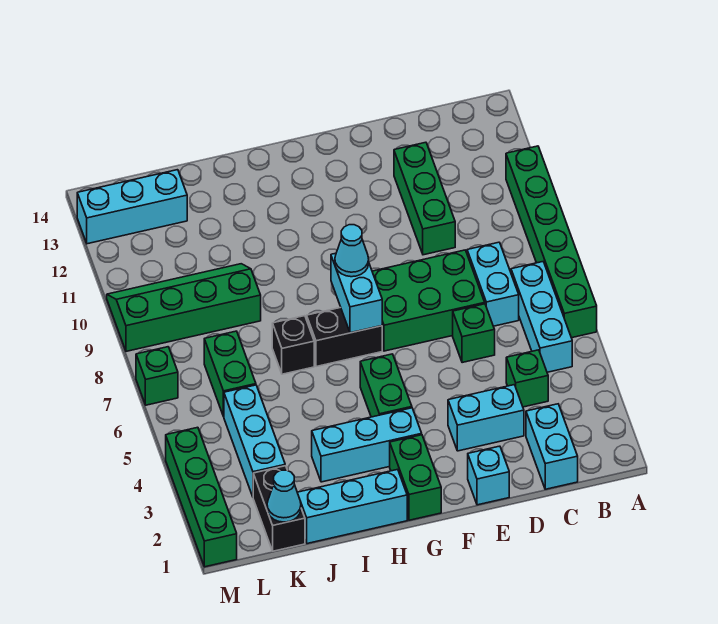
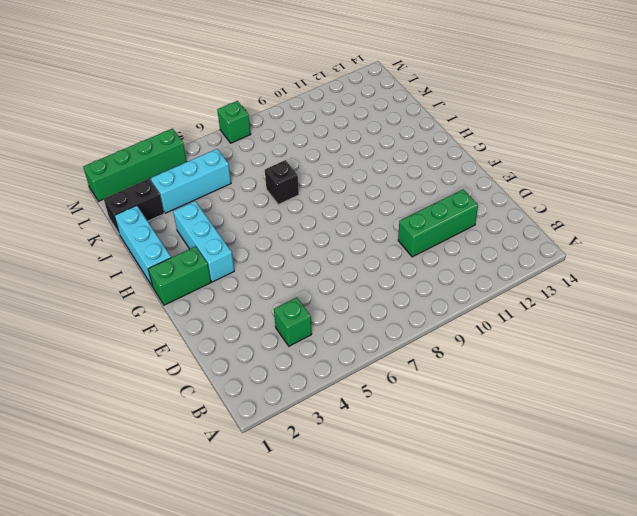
none -> green brick A6:A11 level 1
none -> cyan brick B5:B7 level 1
none -> cyan brick C1:C2 level 1

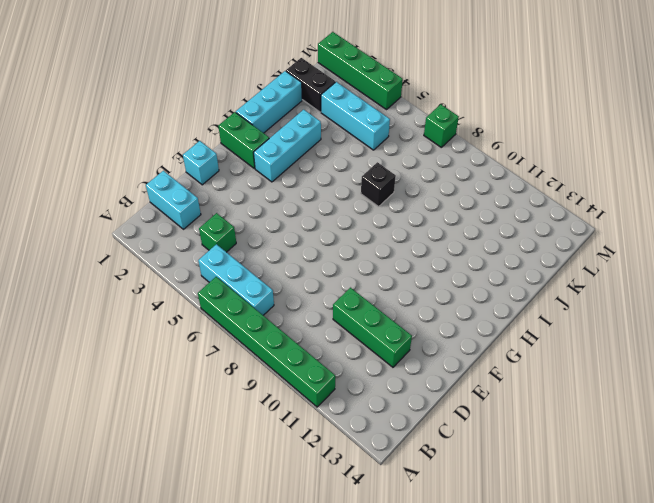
none -> cyan brick C7:C8 level 1
none -> cyan brick D3:E3 level 1
none -> green brick D6 level 1

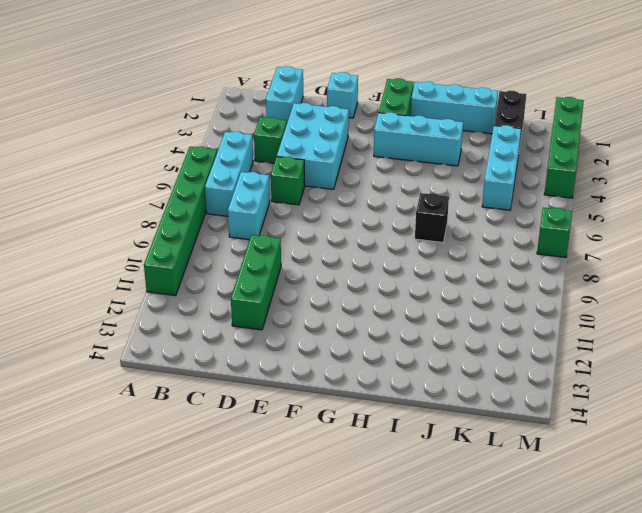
cyan brick D3:E5 level 1 -> cyan brick D3:E3 level 1
none -> green brick D7:F8 level 1
none -> green brick G4:G5 level 1
none -> black brick G7:H7 level 1

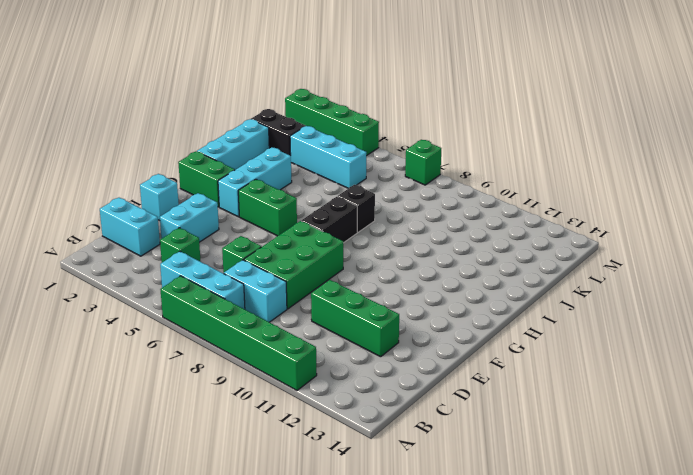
none -> green slope J9:M10 level 1 top 9
none -> green brick K6:K7 level 1
none -> cyan brick K13:M13 level 1

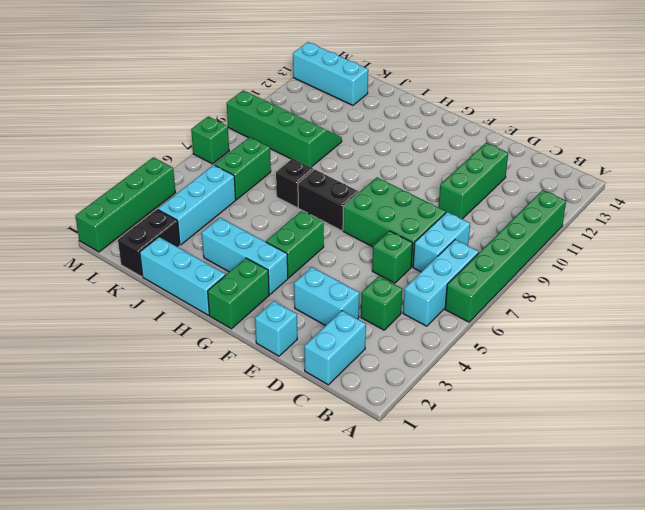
none -> cyan brick G7:G8 level 2
none -> cyan cone K1 level 2
none -> cyan cone G8 level 3

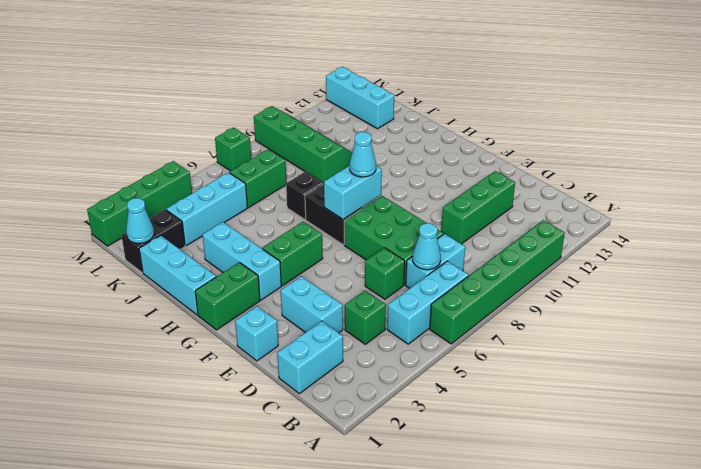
cyan cone C7 level 2 -> none

